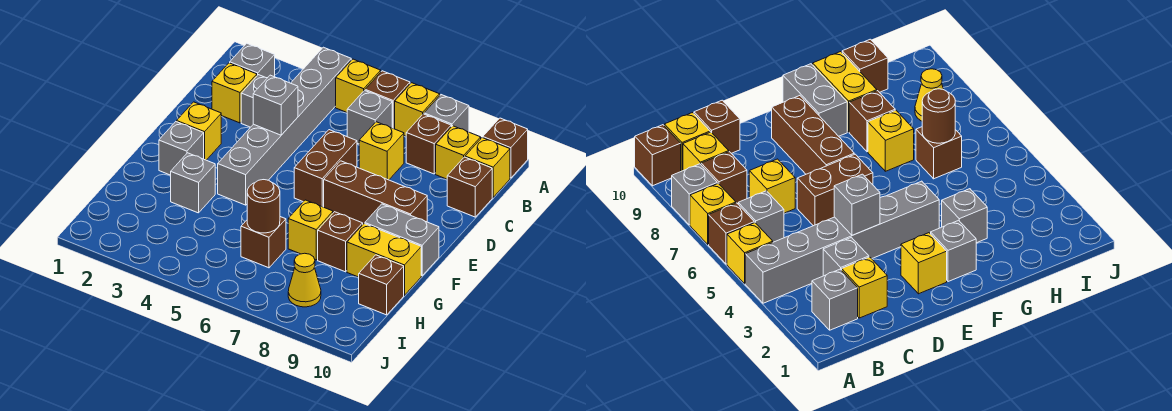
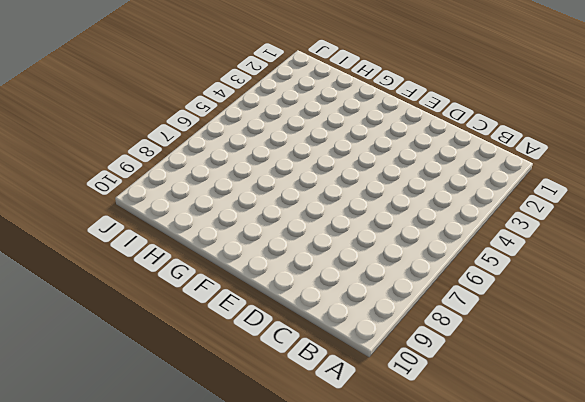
none -> grey brick A4:F4 level 1
none -> yellow brick A5 level 1
none -> brown brick A6 level 1

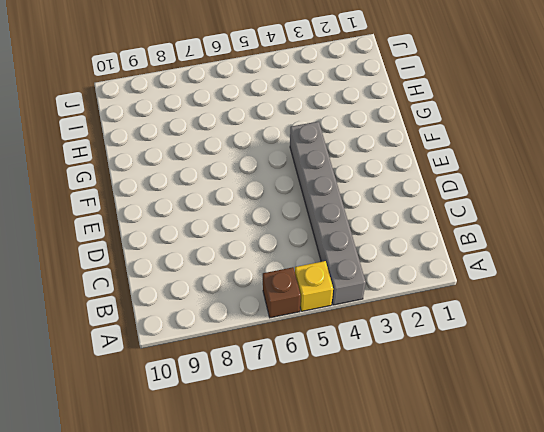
none -> yellow brick A7 level 1
none -> grey brick A8 level 1
none -> brown brick A10 level 1

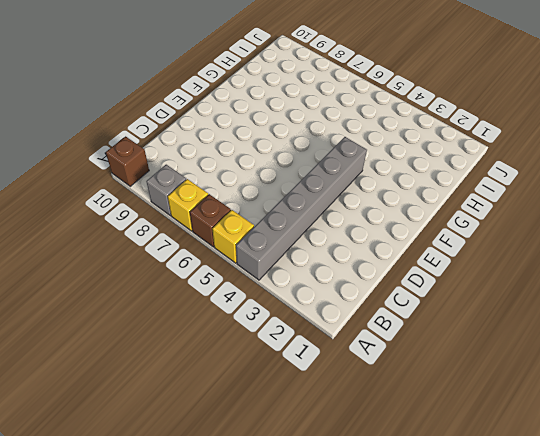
none -> grey brick B2 level 1
none -> grey brick B6 level 1
none -> brown brick B8 level 1

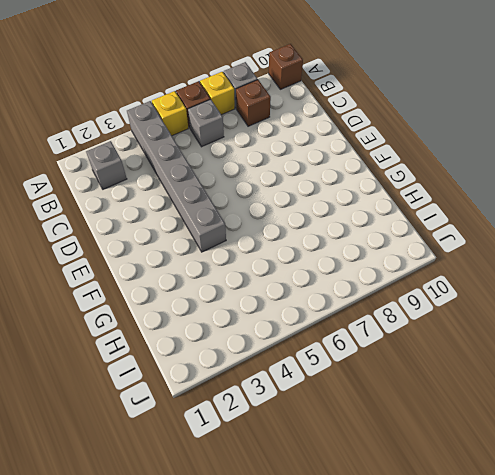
none -> yellow brick B9 level 1
none -> yellow brick B10 level 1
none -> yellow brick C2 level 1

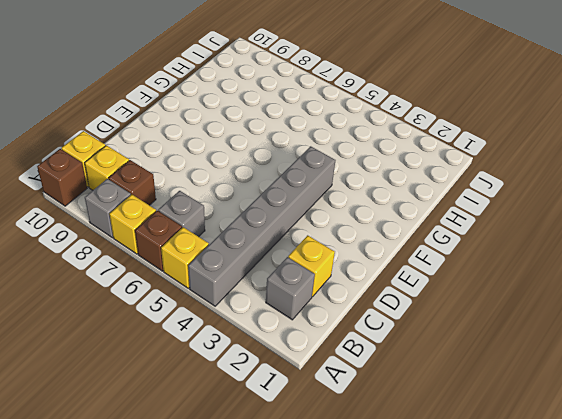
none -> grey brick C3 level 1
none -> yellow brick C7 level 1
none -> brown brick C10 level 1

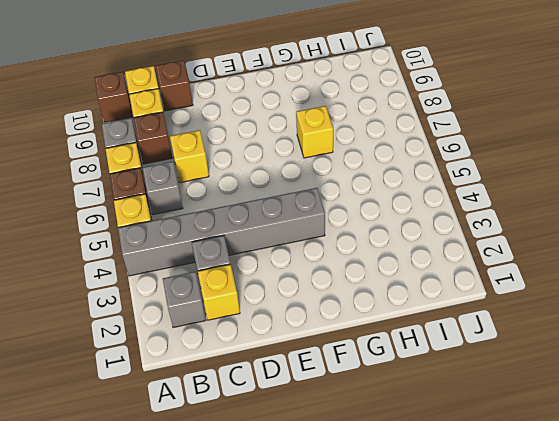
none -> brown brick D6:E6 level 1
none -> yellow brick E2 level 1
none -> brown brick E7:E9 level 1

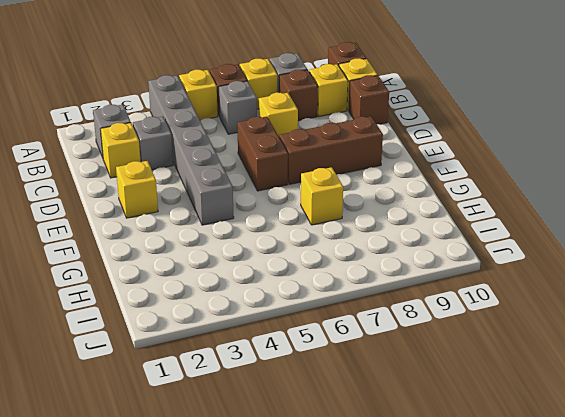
none -> grey brick F2 level 1
none -> grey brick F9:F10 level 1
none -> grey brick G3 level 1

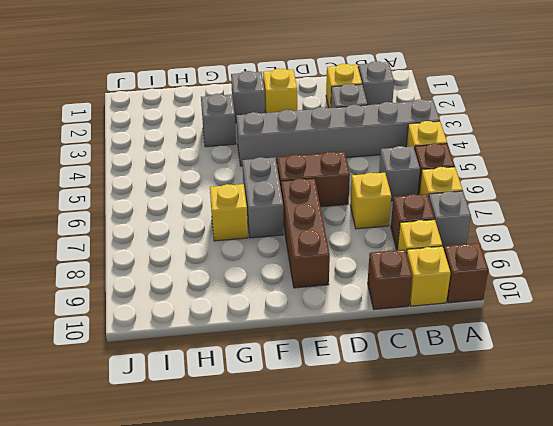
grey brick F6:F7 level 1 -> grey brick F9:F10 level 1
none -> brown brick G8 level 1
none -> yellow brick G9:G10 level 1
none -> brown brick H6 level 1

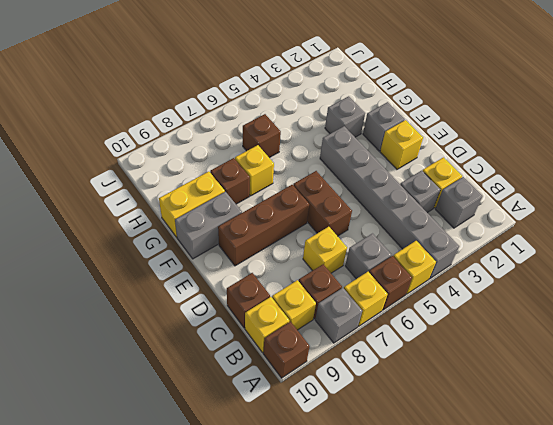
none -> brown brick H10 level 1
none -> yellow cone I8 level 1
none -> grey brick D4 level 2

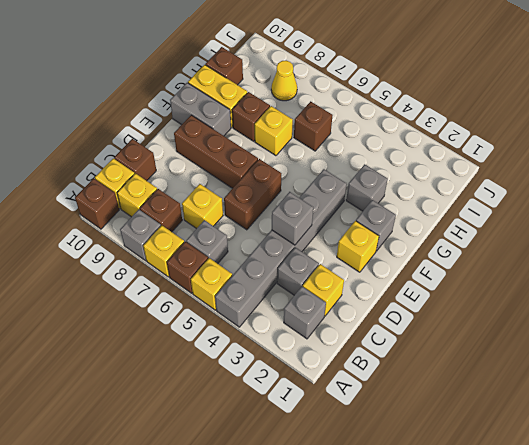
none -> brown round brick H6 level 2

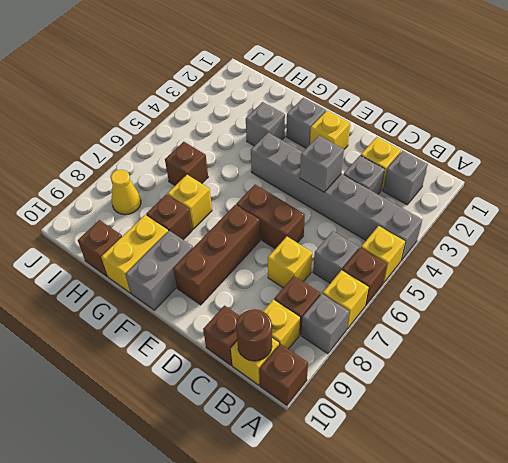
brown round brick B10 level 2 -> brown round brick H6 level 2

